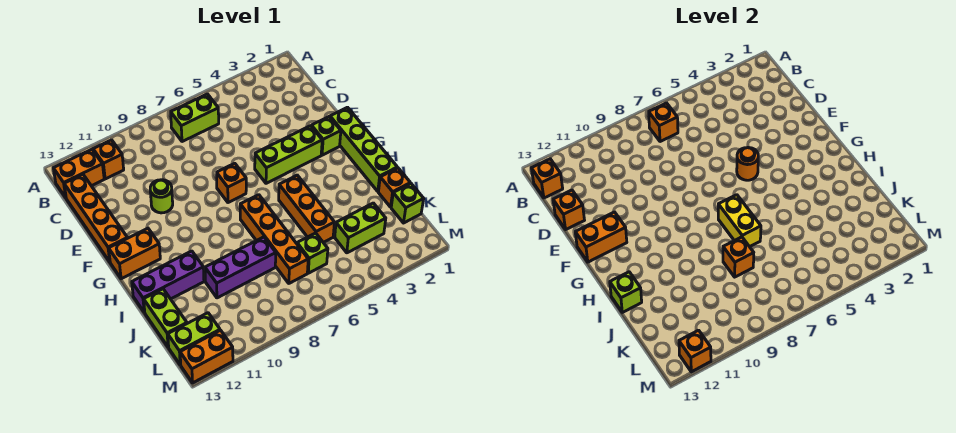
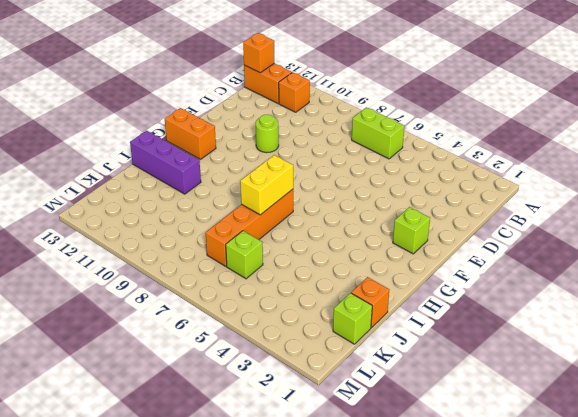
none -> orange brick C13:F13 level 1
none -> lime brick F1:I1 level 1
none -> lime brick F3:F5 level 1
none -> orange brick F7 level 1

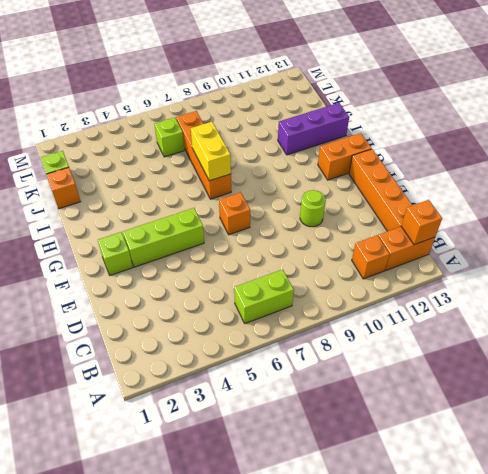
none -> lime brick F1:I1 level 1
none -> orange brick H5:J5 level 1
none -> purple brick J8:J10 level 1
none -> lime brick J13:K13 level 1

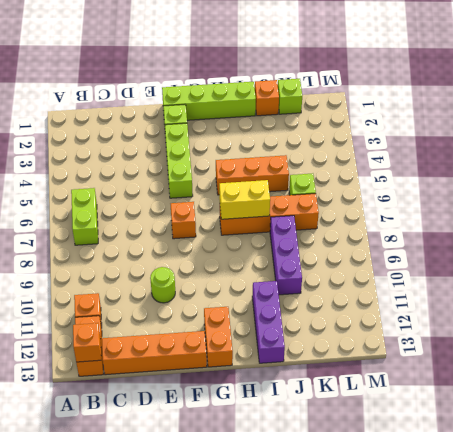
none -> lime brick J13:K13 level 1
none -> lime brick K3:K4 level 1
none -> lime brick L12:L13 level 1
none -> orange brick M12:M13 level 1

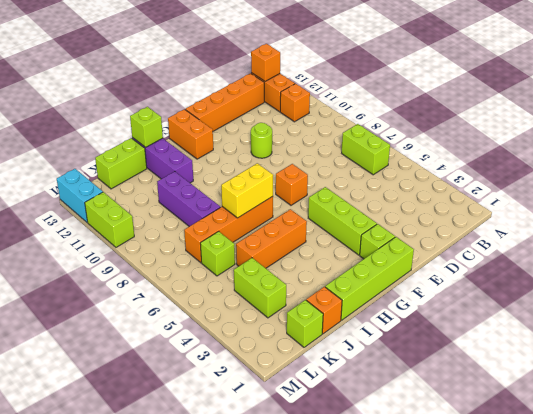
lime brick M10:M11 level 1 -> lime brick L12:L13 level 1
cyan brick M12:M13 level 1 -> orange brick M12:M13 level 1
none -> orange brick B7 level 2
none -> orange brick D13 level 2
none -> orange round brick F5 level 2
none -> orange brick F12:F13 level 2

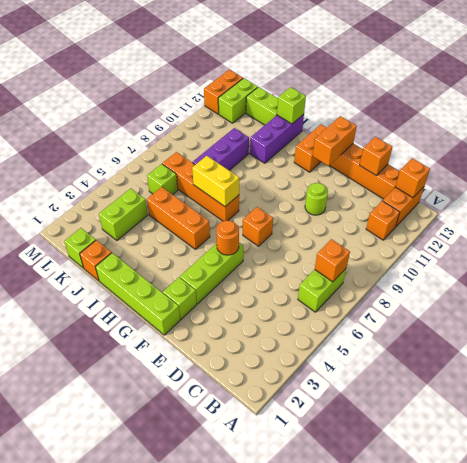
none -> orange brick J8 level 2
none -> orange brick M12 level 2

